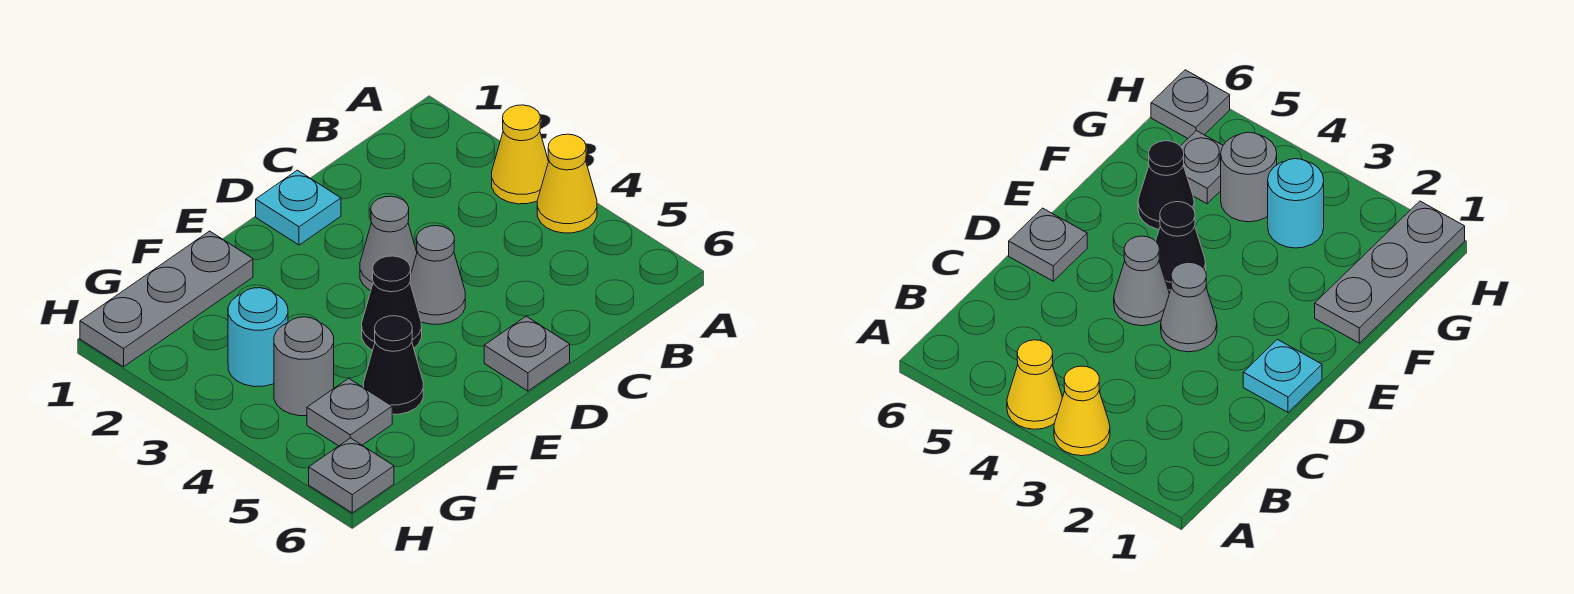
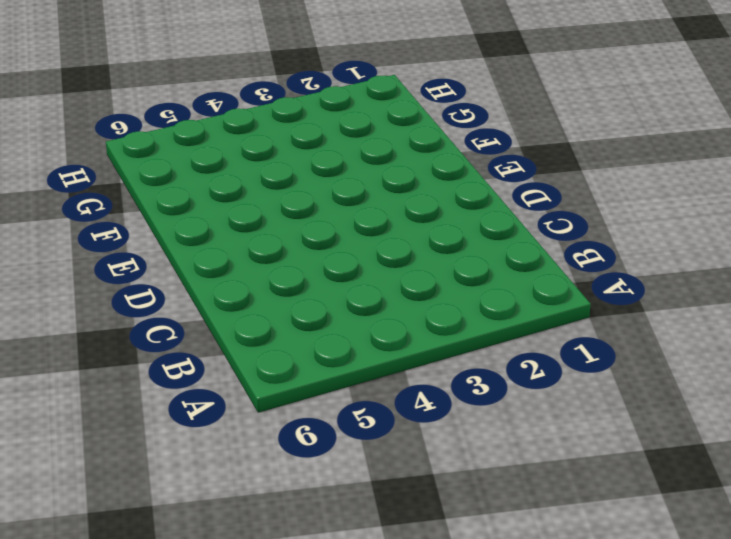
none -> yellow cone A3 level 1
none -> yellow cone A4 level 1
none -> cyan plate D1 level 1

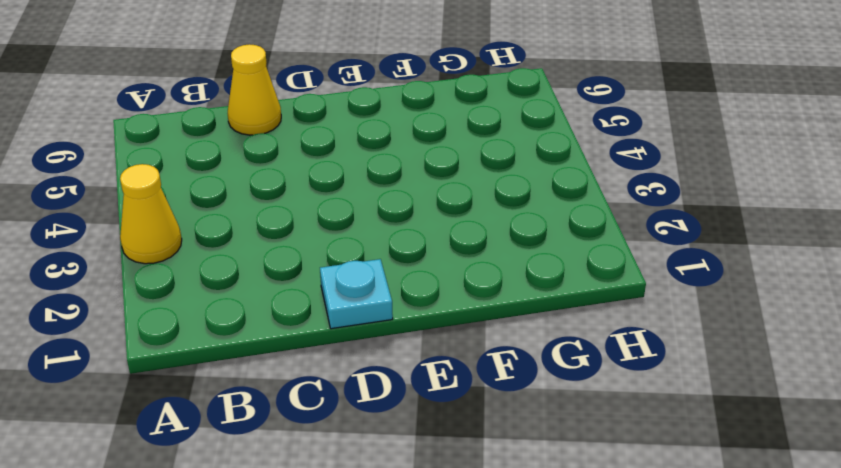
yellow cone C6 level 1 -> yellow cone A4 level 1
none -> grey cone D3 level 1
none -> grey cone D4 level 1
none -> grey plate D6 level 1

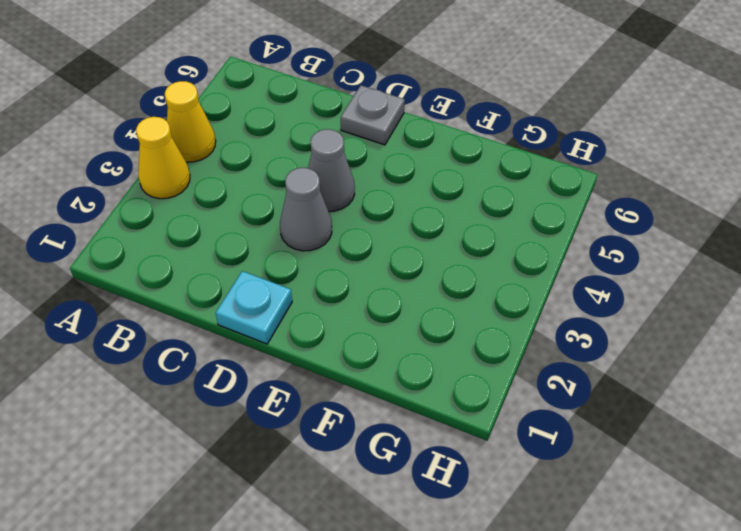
none -> black cone E4 level 1
none -> grey plate F1:H1 level 1
none -> black cone F5 level 1

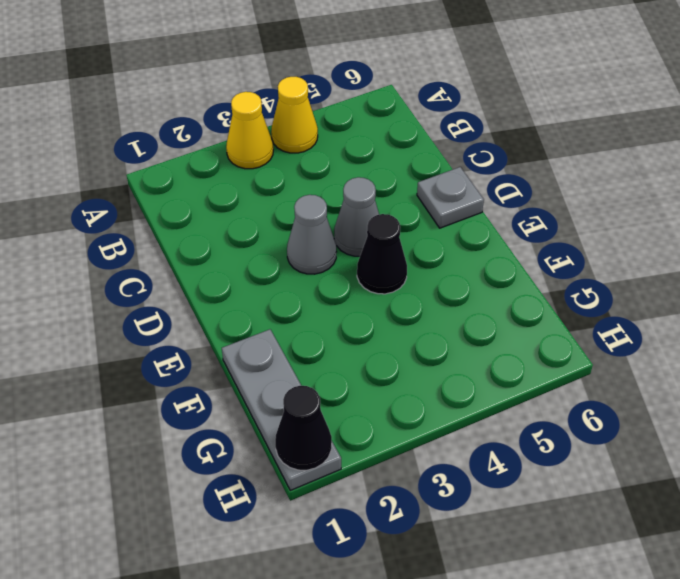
black cone H1 level 2 -> black cone F5 level 1
none -> cyan plate D1 level 1
none -> cyan round brick G3 level 1
none -> grey round brick G4 level 1

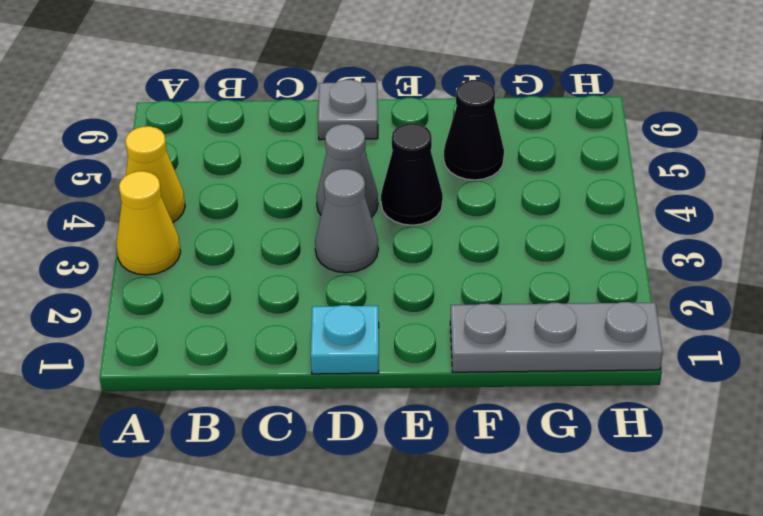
none -> cyan round brick G3 level 1
none -> grey round brick G4 level 1
none -> grey plate G5 level 1

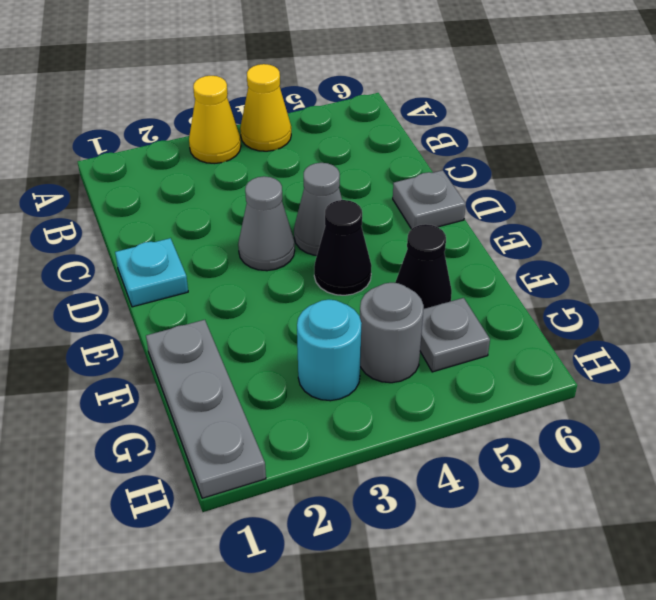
none -> grey plate H6 level 1

